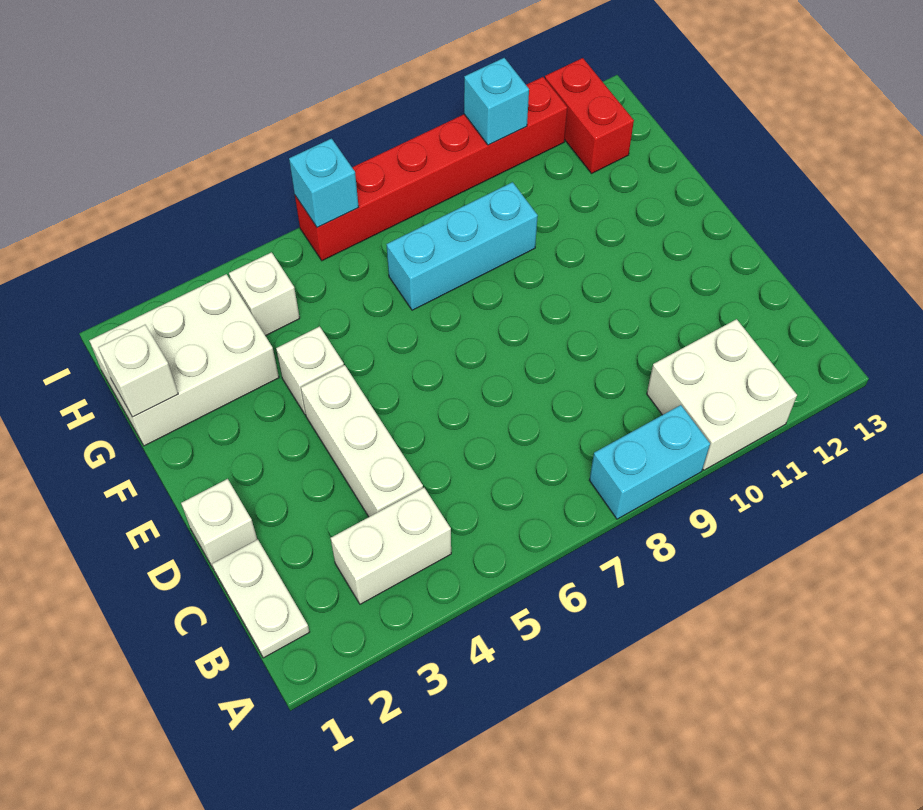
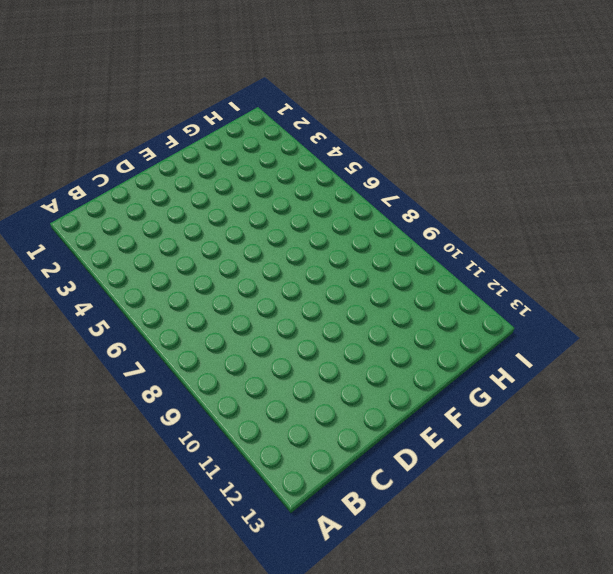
none -> cyan brick A8:A9 level 1
none -> white brick A10:B11 level 1
none -> white plate B1:C1 level 1

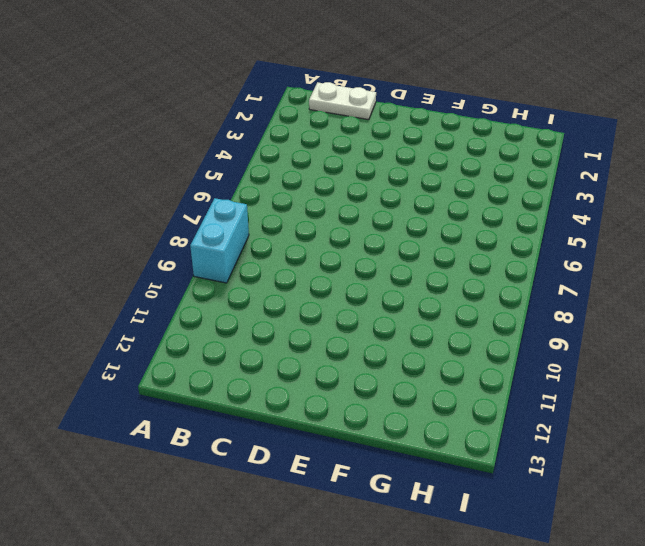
none -> white brick A10:B11 level 1
none -> white brick B3:B4 level 1
none -> white brick C4:E4 level 1

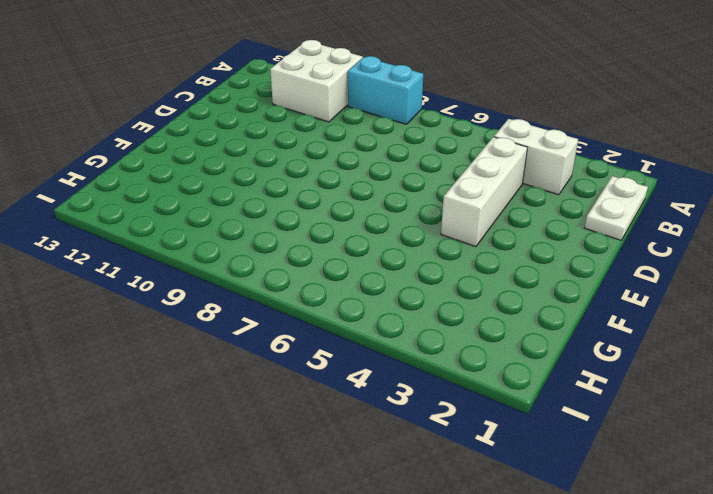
none -> white brick D1 level 1
none -> white brick F4 level 1
none -> white brick G1:H3 level 1

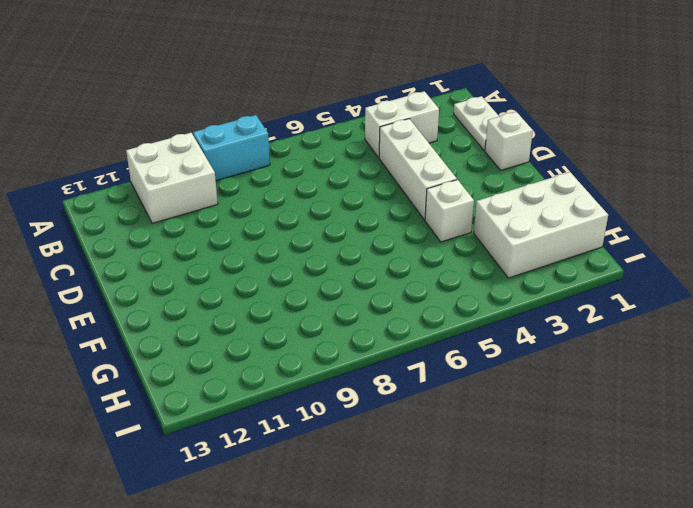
none -> cyan brick G7:G9 level 1
none -> white brick H4 level 1
none -> red brick H12:I12 level 1

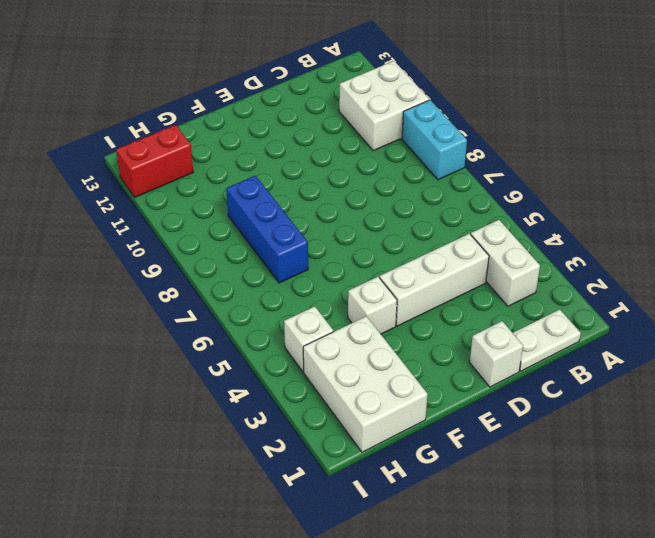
blue brick G7:G9 level 1 -> cyan brick G7:G9 level 1
none -> red brick I6:I11 level 1
none -> white brick G1 level 2
none -> cyan brick I6 level 2

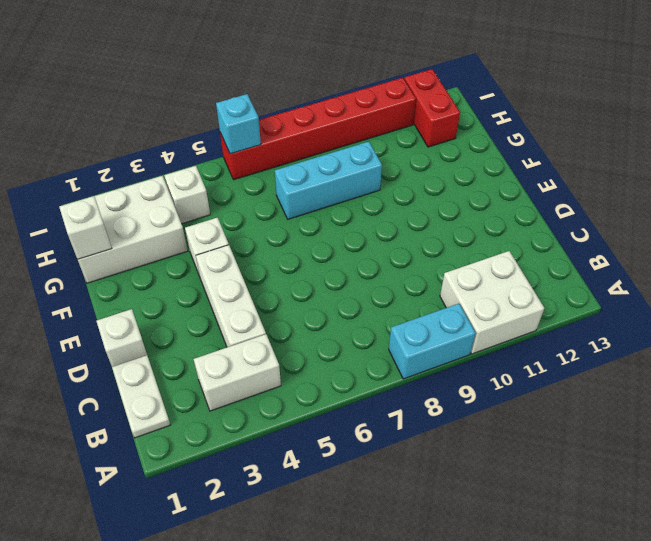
none -> cyan brick I10 level 2

